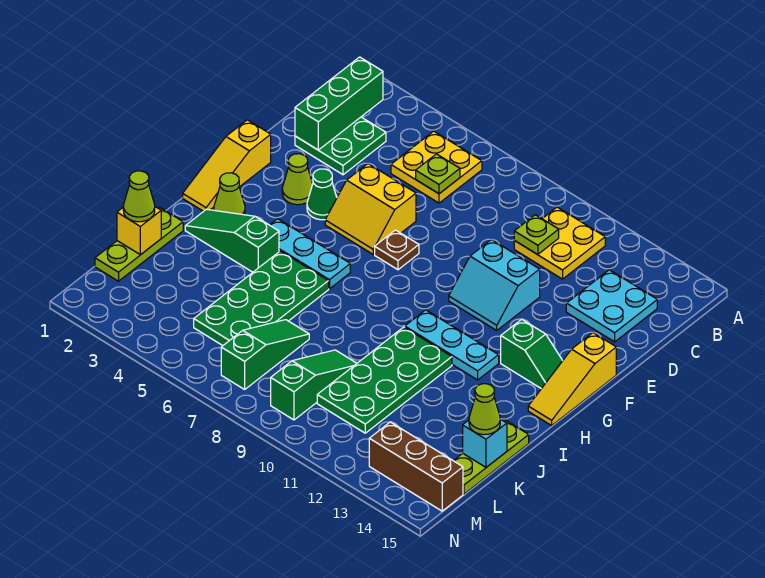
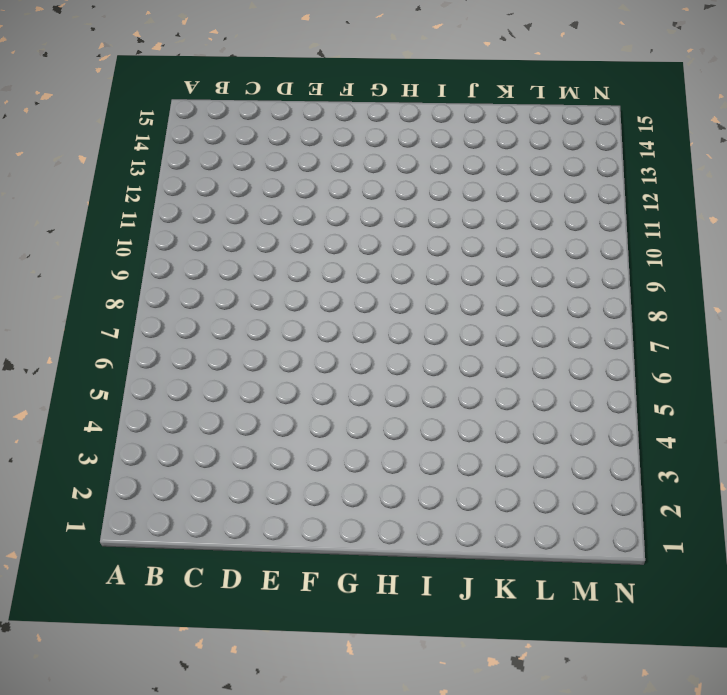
none -> yellow plate B5:C6 level 1
none -> yellow plate B10:C11 level 1
none -> green plate C2:D3 level 1
none -> cyan plate C13:D14 level 1

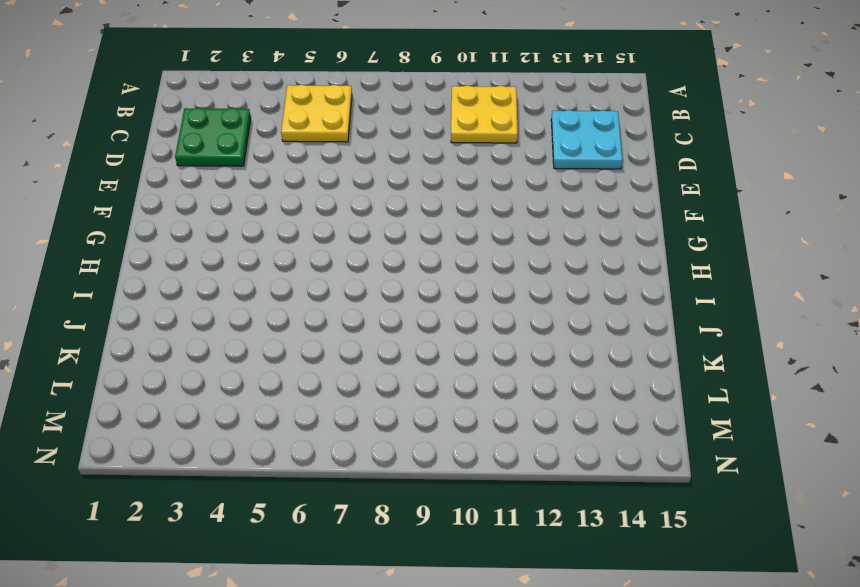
none -> yellow slope E5:F6 level 1 top E
none -> cyan slope E10:F11 level 1 top E
none -> yellow slope F1:H1 level 1 top F
none -> lime cone F3 level 1

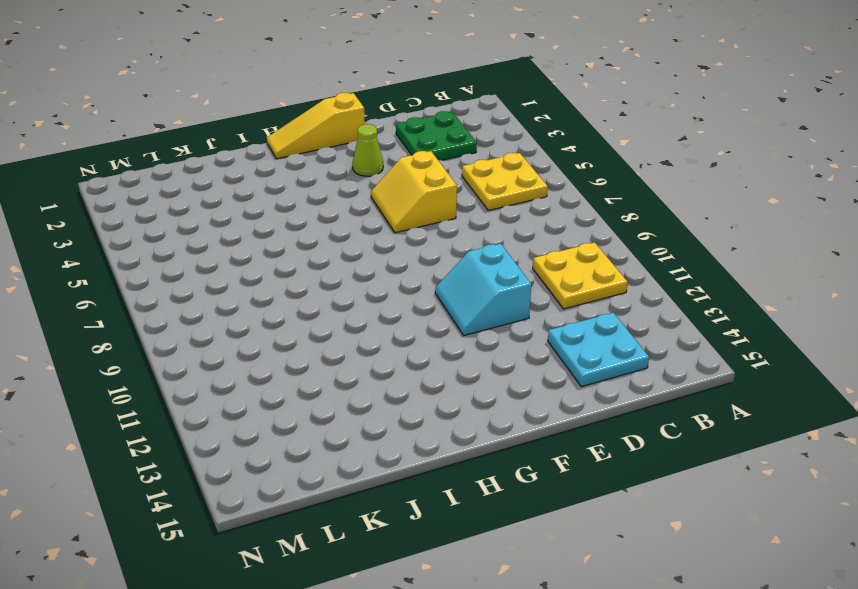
none -> green cone F4 level 1
none -> brown plate F7 level 1
none -> yellow slope F15:H15 level 1 top F
none -> green slope G13:G14 level 1 top 13

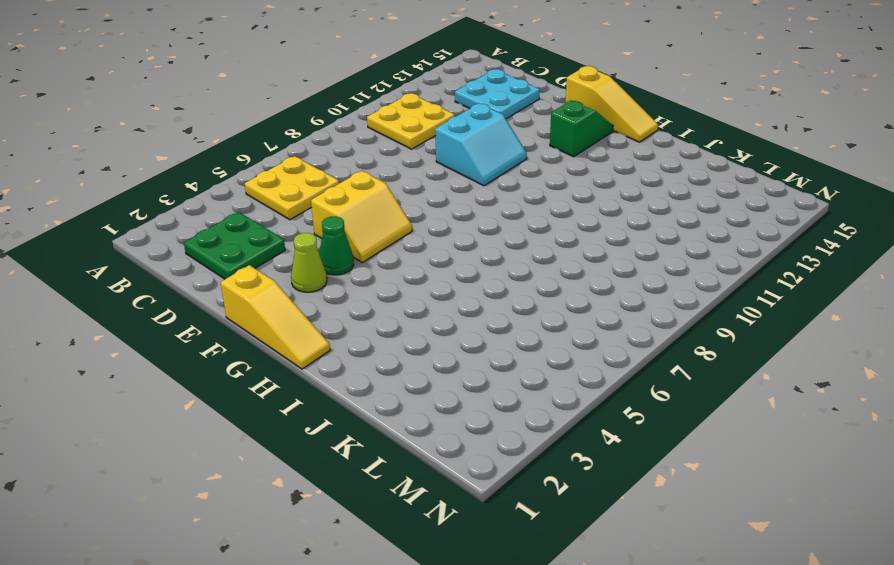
none -> brown plate F7 level 1
none -> lime cone H2 level 1
none -> cyan plate H4:H6 level 1
none -> cyan plate H10:H12 level 1

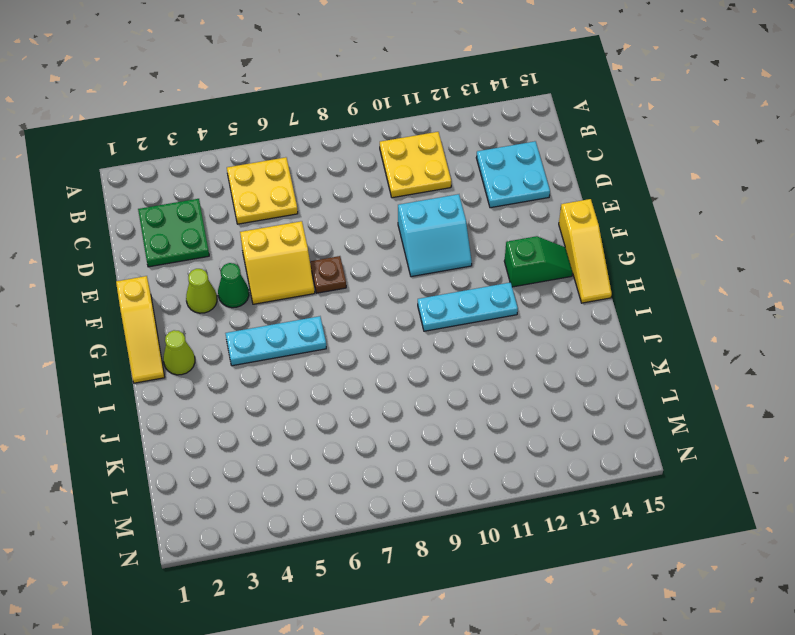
none -> green slope I2:I4 level 1 top 4
none -> green plate I5:L6 level 1
none -> green plate I10:L11 level 1
none -> lime plate J1:L1 level 1

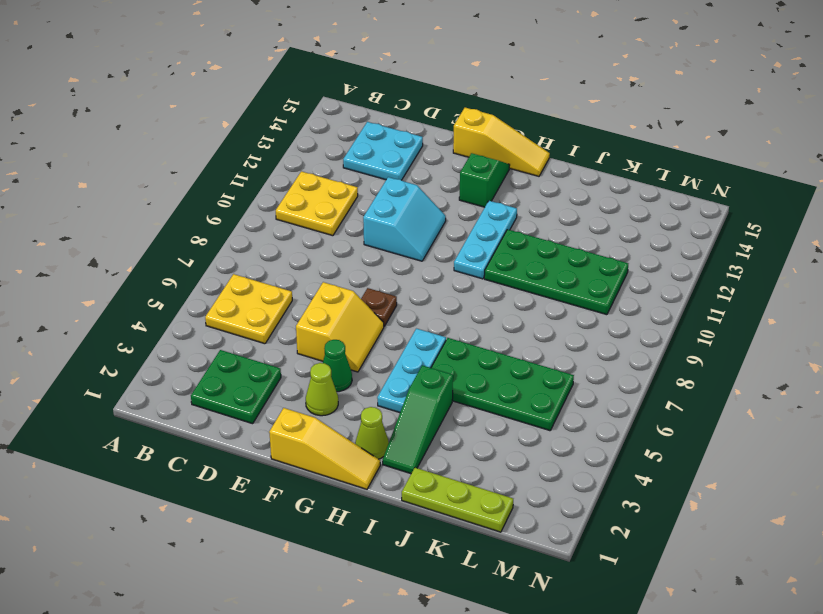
none -> lime plate J15:L15 level 1
none -> green slope K7:M7 level 1 top M
none -> green slope K9:M9 level 1 top M
none -> brown brick M13:M15 level 1

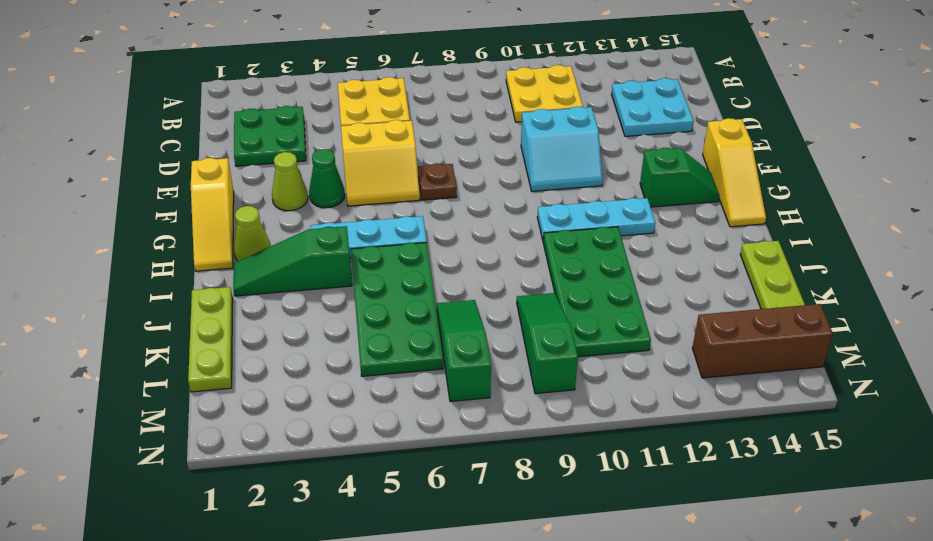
none -> green brick B2:D2 level 2
none -> lime plate C6 level 2
none -> lime plate C10 level 2
none -> yellow brick K1 level 2

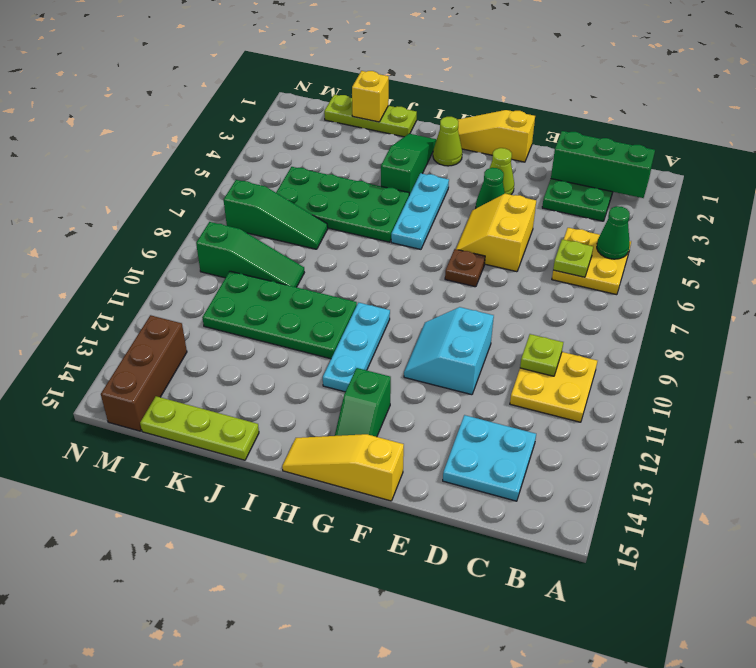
green cone B5 level 2 -> none
none -> cyan brick K15 level 2
none -> lime cone K1 level 3
none -> lime cone K15 level 3

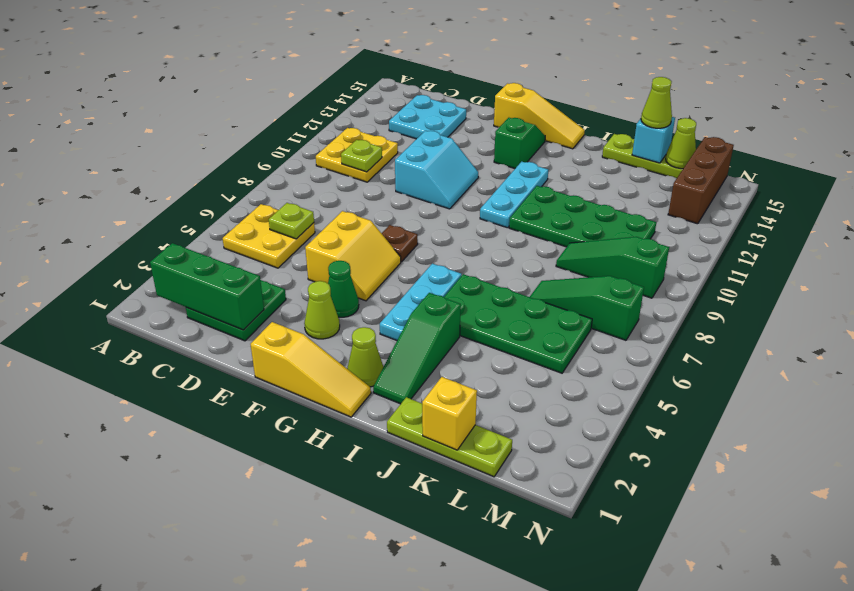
lime cone L15 level 2 -> lime cone K1 level 3

